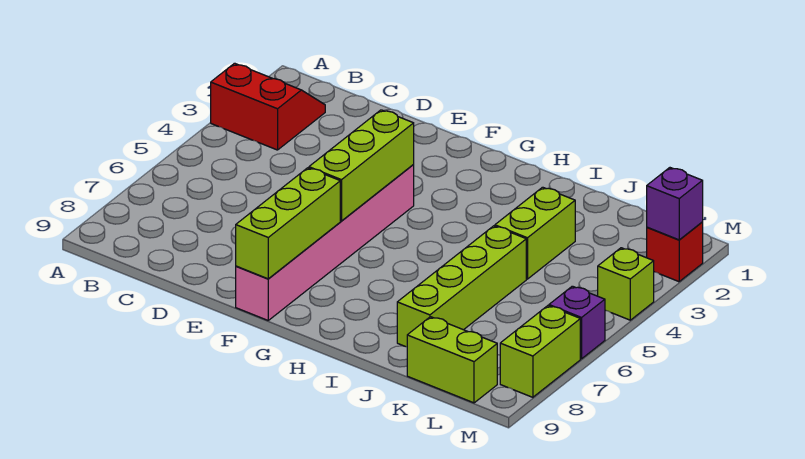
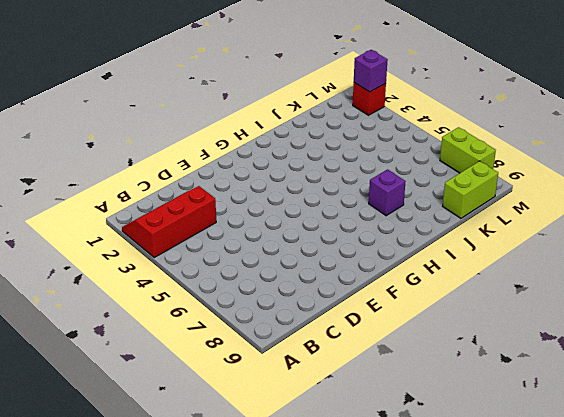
red slope A2:C3 level 1 top 3 -> red slope A2:B3 level 1 top 3
purple brick I7 level 1 -> purple brick M6 level 1
none -> pink brick F4:F9 level 1
none -> lime brick J3:J4 level 1
none -> lime brick J5:J8 level 1

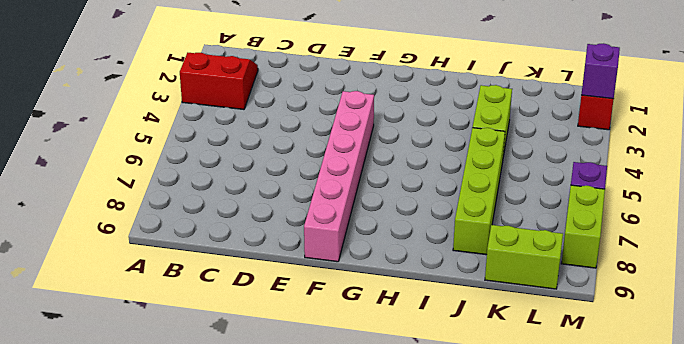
none -> lime brick M4 level 1
none -> lime brick F4:F6 level 2
none -> lime brick F7:F9 level 2

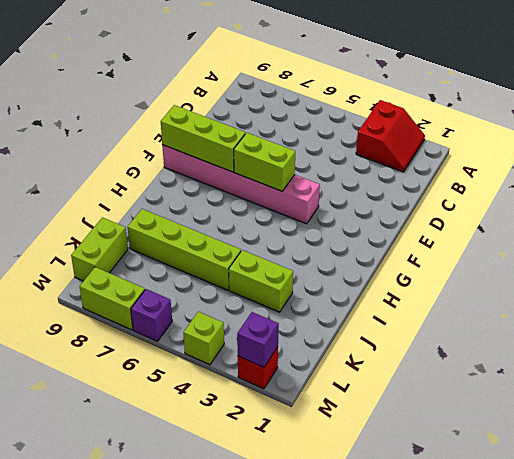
lime brick F5:F6 level 2 -> lime brick F4:F6 level 2

